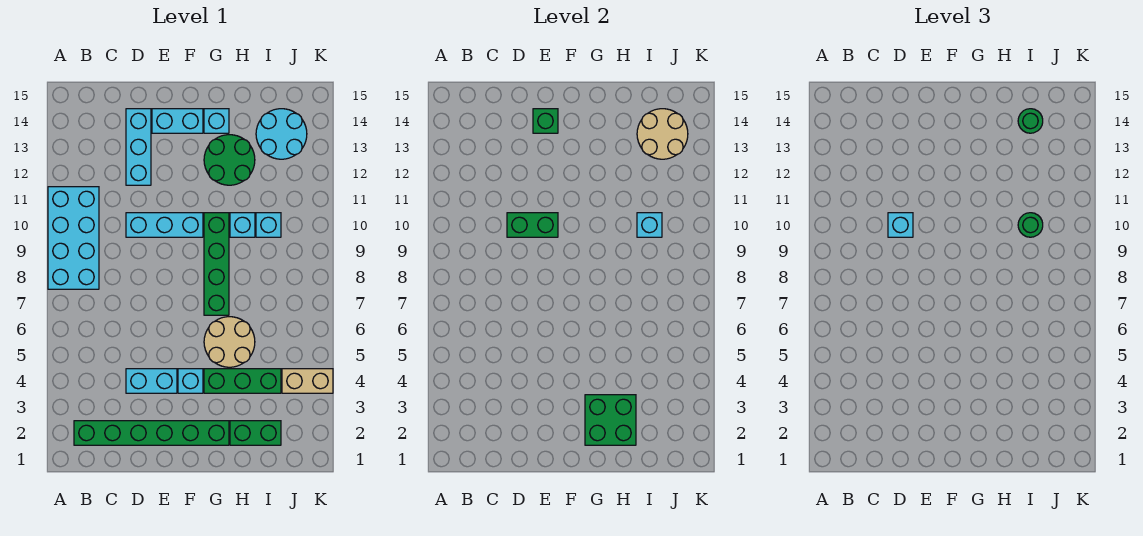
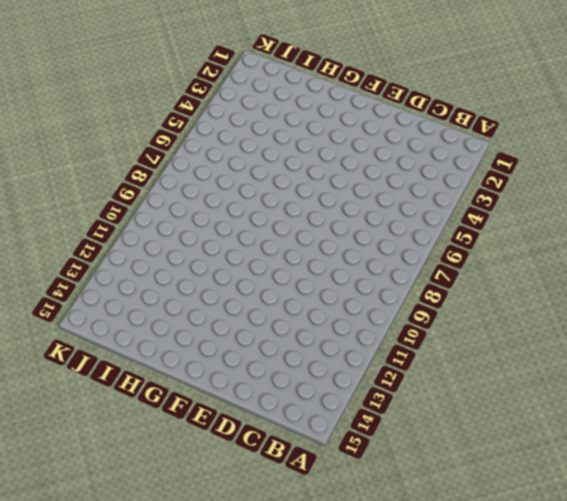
none -> cyan brick A8:B11 level 1
none -> green brick B2:G2 level 1
none -> cyan brick D4:E4 level 1

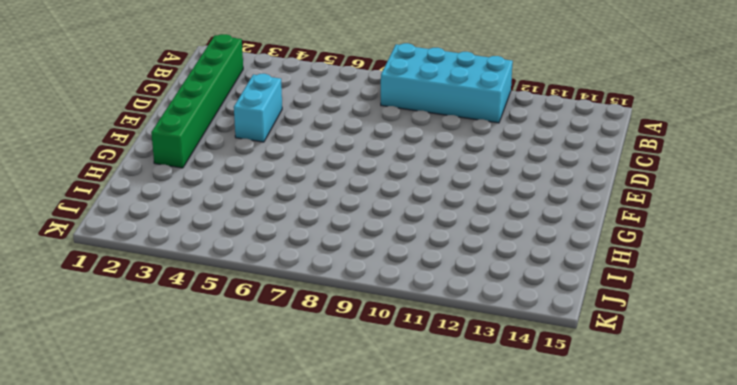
none -> cyan brick D10:F10 level 1
none -> cyan brick D12:D14 level 1
none -> cyan brick E14:F14 level 1

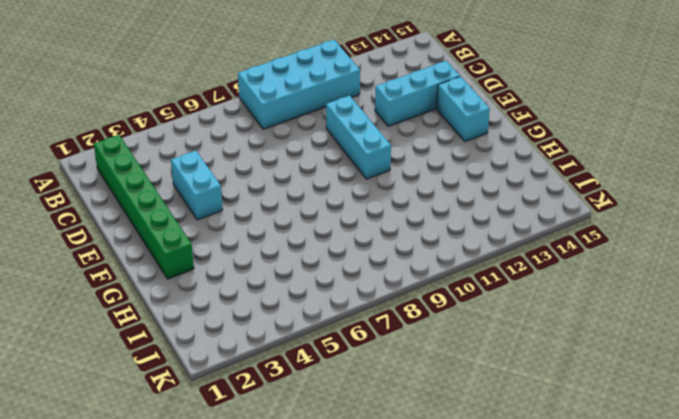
none -> cyan brick F4 level 1
none -> green brick G4:I4 level 1
none -> tan round brick G5:H6 level 1

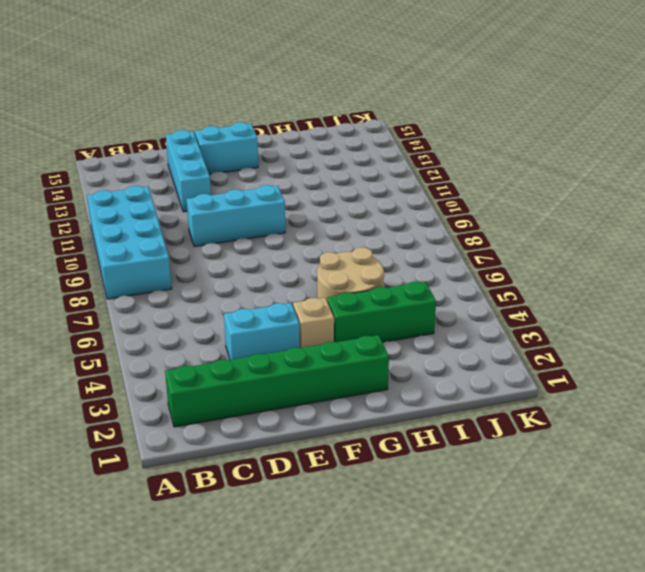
tan brick F4 level 1 -> cyan brick F4 level 1
none -> green brick G7:G10 level 1
none -> green round brick G12:H13 level 1
none -> cyan brick G14 level 1

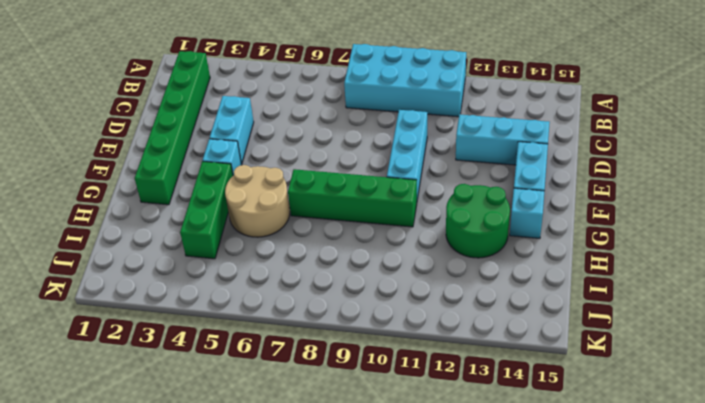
none -> green brick H2:I2 level 1
none -> cyan brick H10 level 1
none -> cyan brick I10 level 1

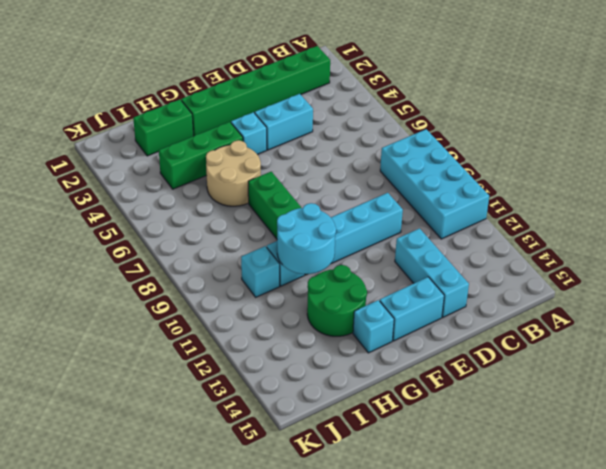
cyan round brick G10:H11 level 2 -> cyan round brick I13:J14 level 1
none -> tan brick J4:K4 level 1
none -> green brick D10:E10 level 2
none -> green brick E14 level 2

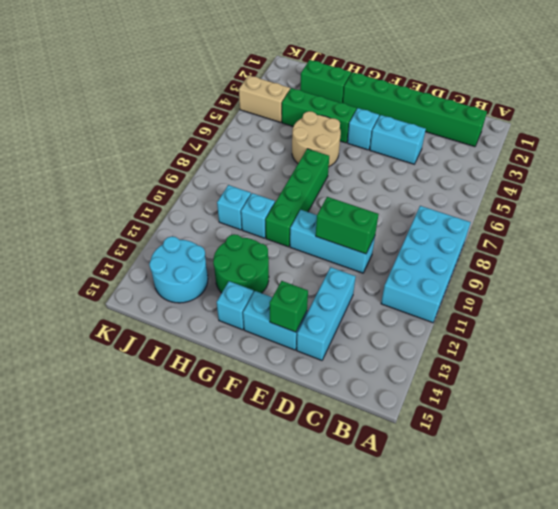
none -> green brick G2:H3 level 2
none -> cyan brick I10 level 2
none -> tan round brick I13:J14 level 2

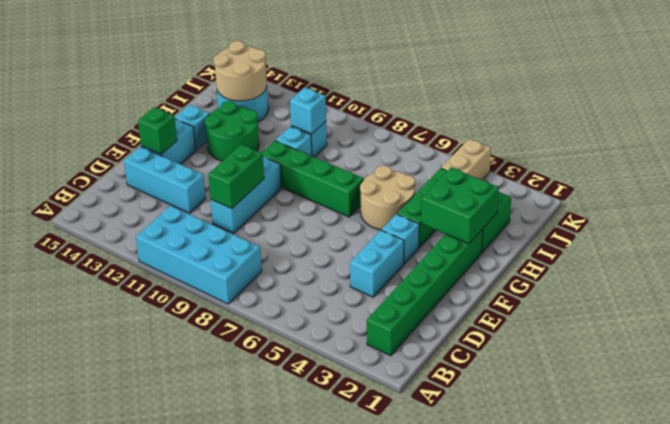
none -> cyan brick D10 level 3
none -> green round brick I10 level 3
none -> green round brick I14 level 3

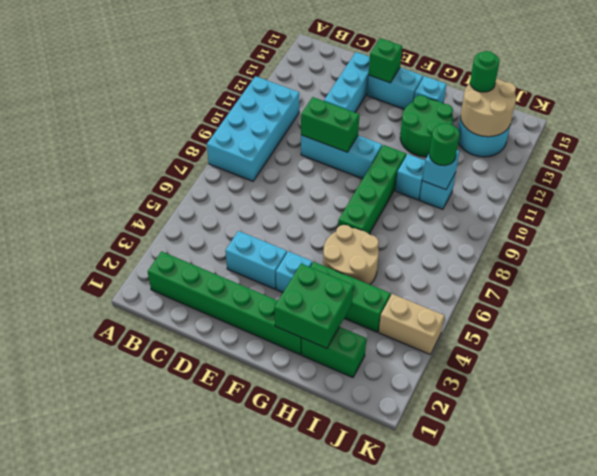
none -> cyan brick D10 level 3

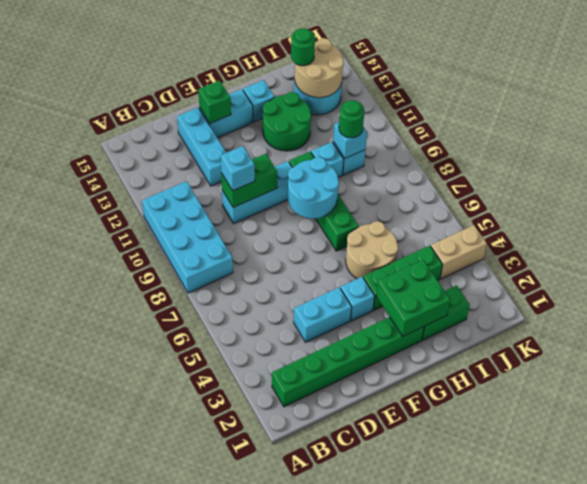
cyan round brick F8:G9 level 2 -> none

